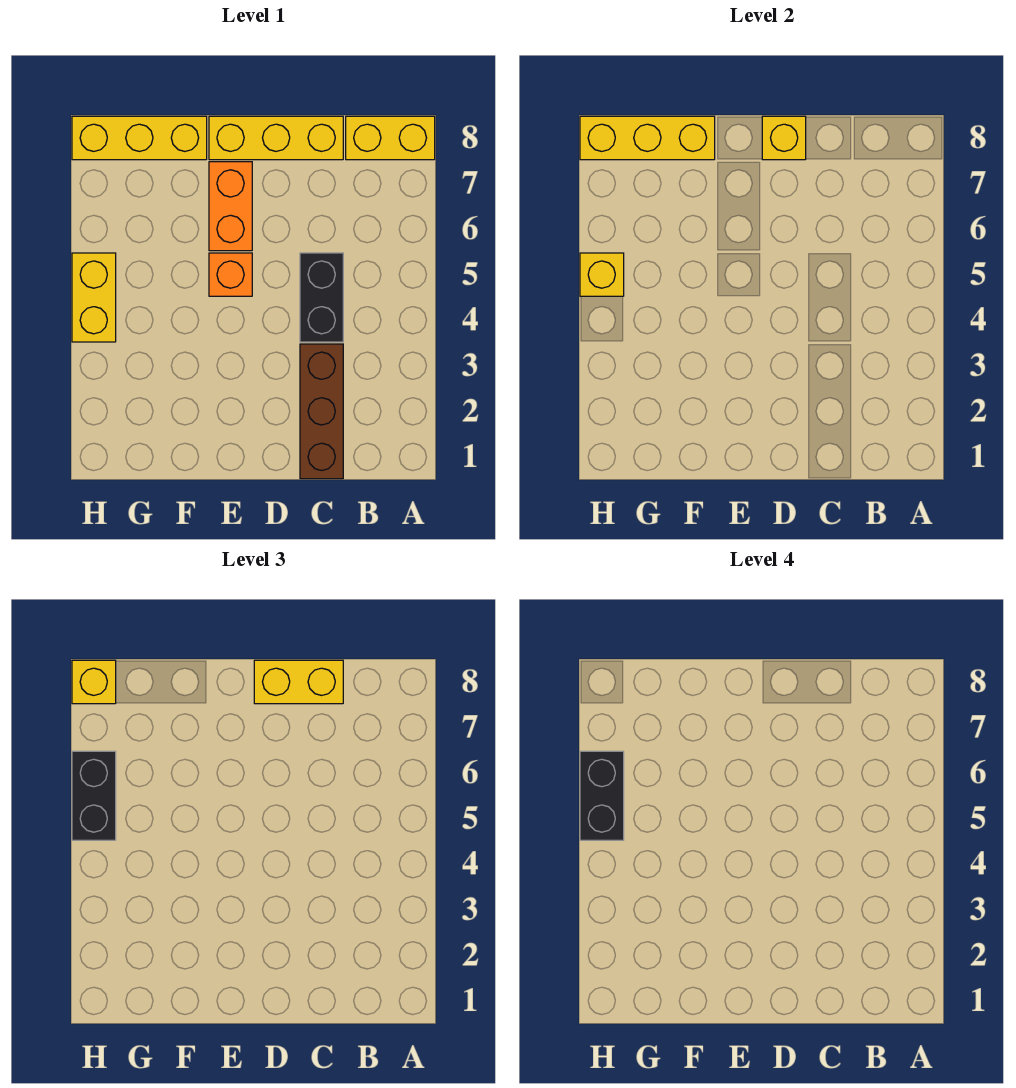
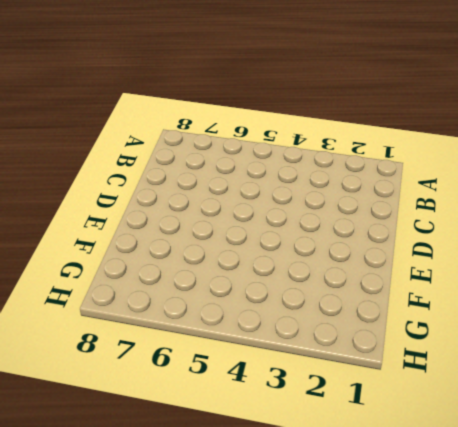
none -> yellow brick A8:B8 level 1
none -> brown brick C1:C3 level 1
none -> black brick C4:C5 level 1

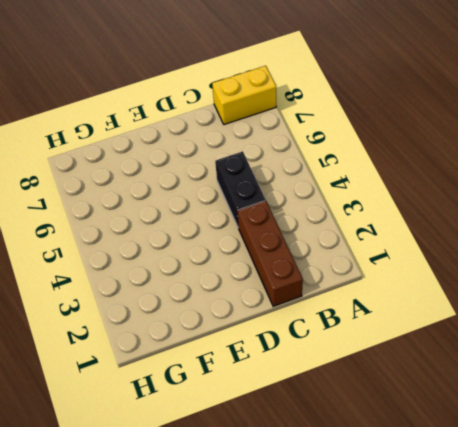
none -> yellow brick C8:E8 level 1
none -> orange brick E5 level 1
none -> orange brick E6:E7 level 1

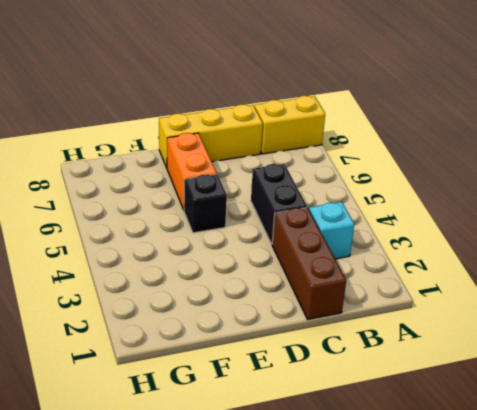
cyan brick B3 level 1 -> none
black brick E5 level 1 -> orange brick E5 level 1
none -> yellow brick F8:H8 level 1
none -> yellow brick H4:H5 level 1
none -> yellow brick D8 level 2

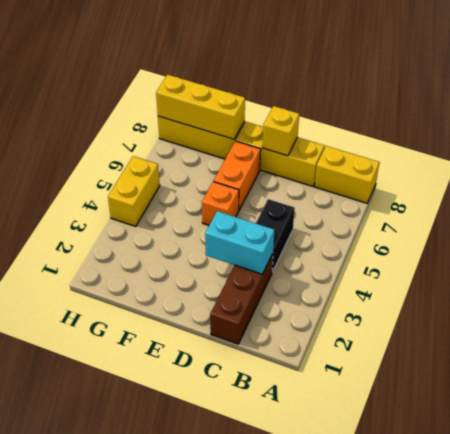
cyan brick C3:D3 level 2 -> none
none -> yellow brick H5 level 2
none -> yellow brick C8:D8 level 3
none -> black brick H5:H6 level 3

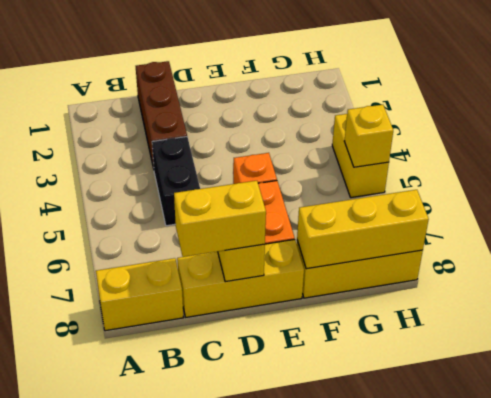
none -> black brick H5:H6 level 3
none -> yellow brick H8 level 3
none -> black brick H5:H6 level 4

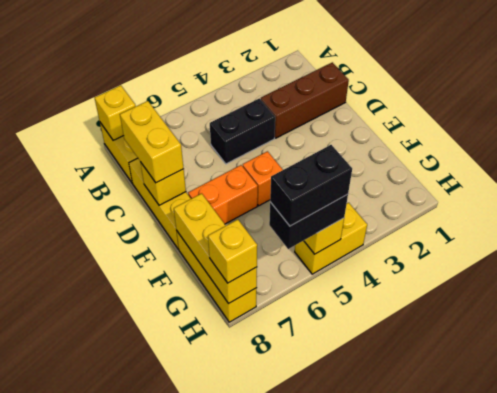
yellow brick A8 level 2 -> none

